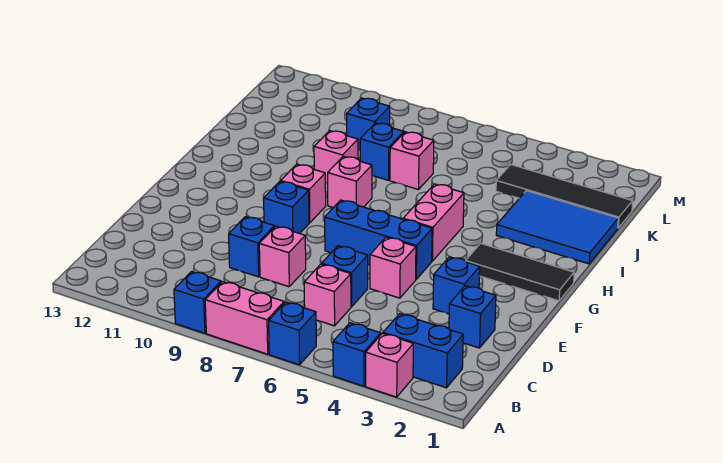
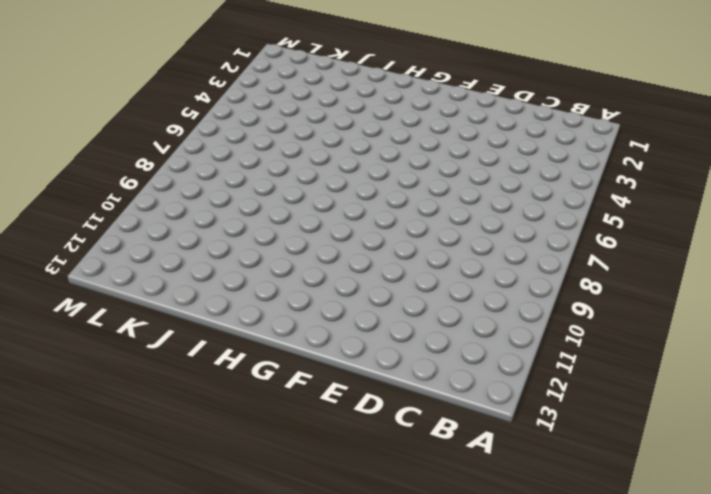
none -> pink brick A3 level 1
none -> blue brick A4 level 1
none -> blue brick A6 level 1

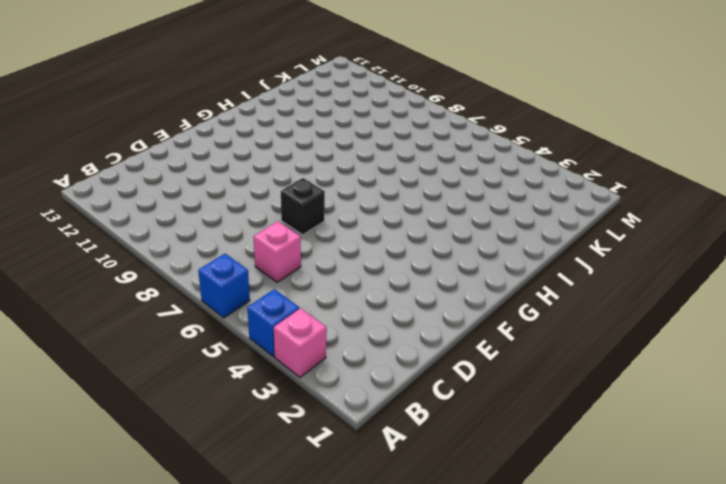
black brick E7 level 1 -> none
none -> pink brick A7:A8 level 1
none -> blue brick A9 level 1
none -> blue brick B2:B3 level 1

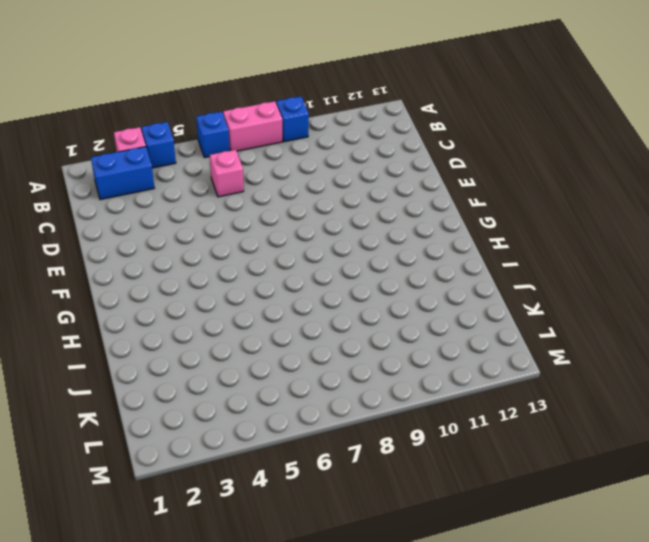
none -> blue brick D2 level 1
none -> blue brick D6 level 1
none -> pink brick D8 level 1

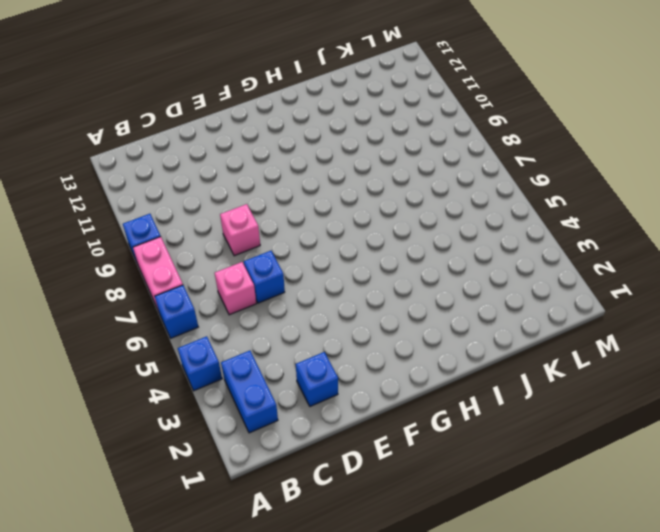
none -> pink brick A3 level 1
none -> blue brick D9 level 1
none -> blue brick E3 level 1

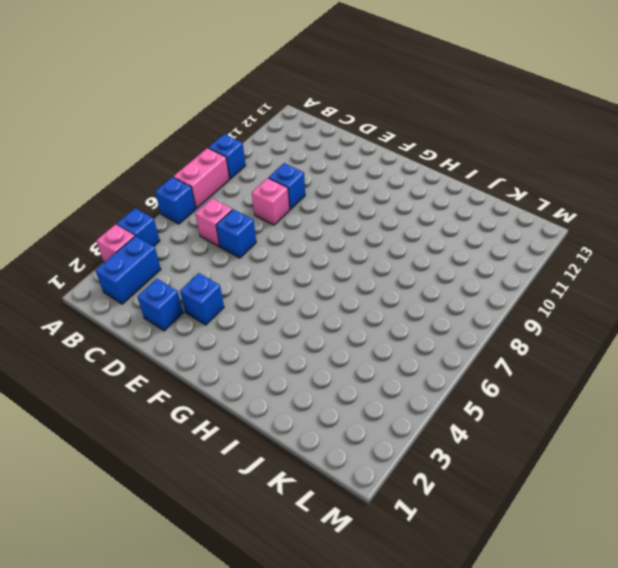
none -> pink brick E5 level 1
none -> blue brick F5:F7 level 1
none -> blue brick F9 level 1

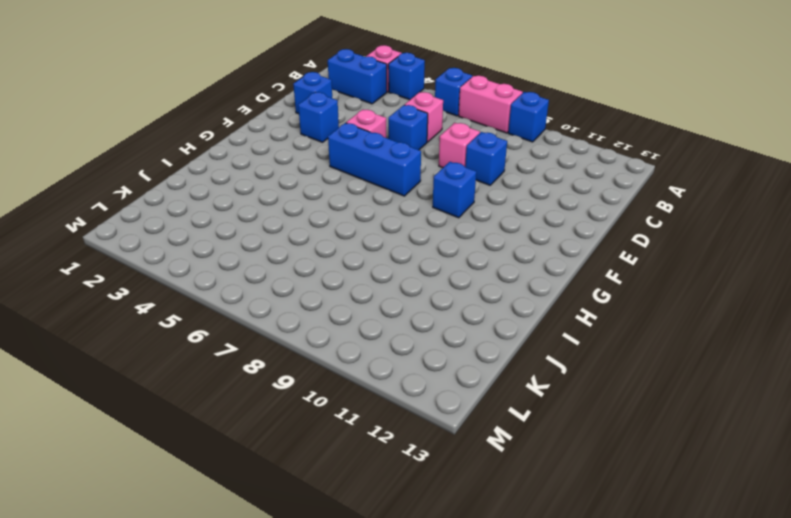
none -> black tile G1:G3 level 1
none -> pink brick G5:H5 level 1
none -> pink brick G9 level 1

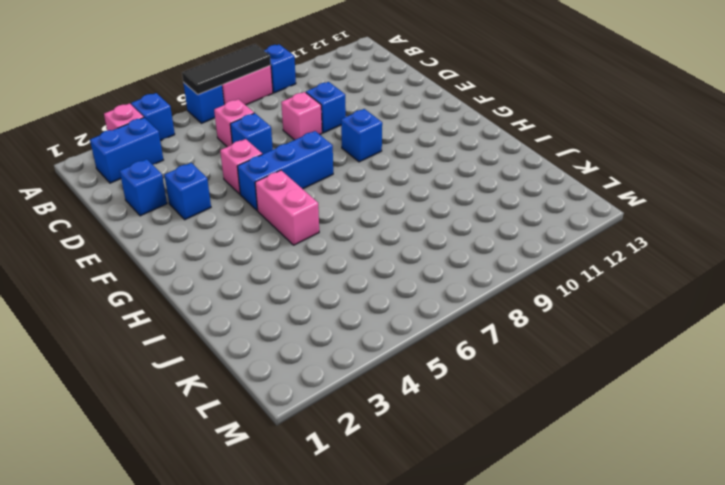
black tile A6:A8 level 2 -> black tile G1:G3 level 1
none -> pink brick G9 level 1
none -> pink brick H8 level 1
none -> blue tile I1:J3 level 1

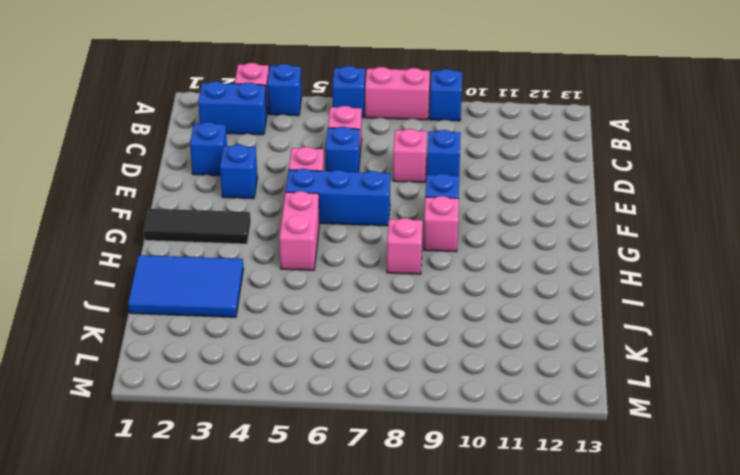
none -> pink brick I9 level 1
none -> pink brick J7 level 1
none -> blue brick J8 level 1

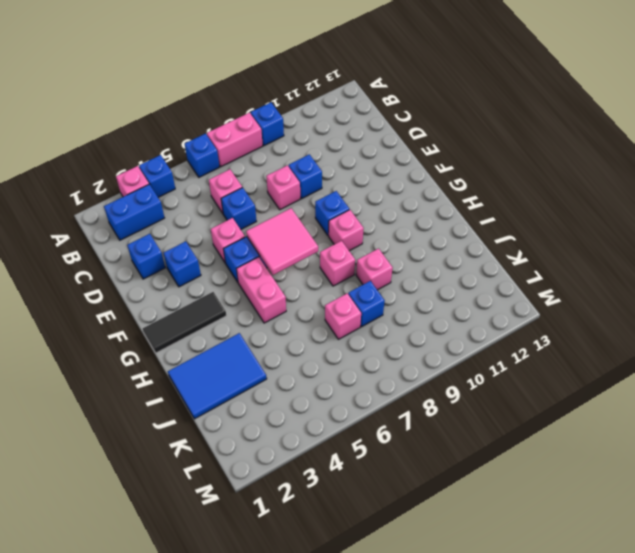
pink tile F6:G7 level 2 -> none
none -> black tile K1:K4 level 1
none -> blue brick K9 level 1

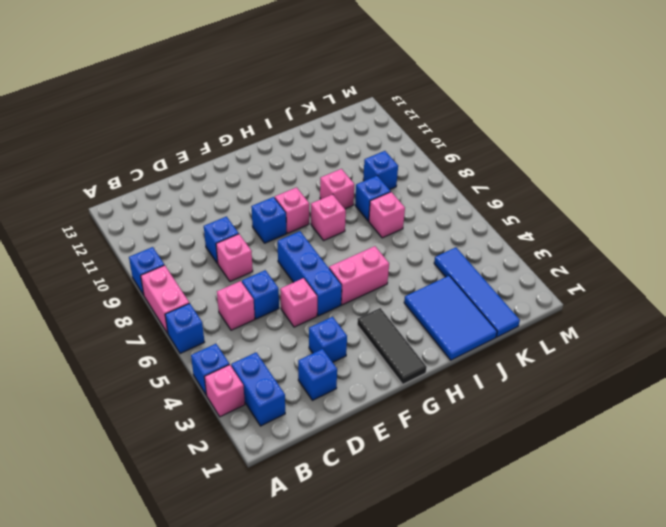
blue tile K1:K4 level 1 -> black tile K1:K4 level 1

